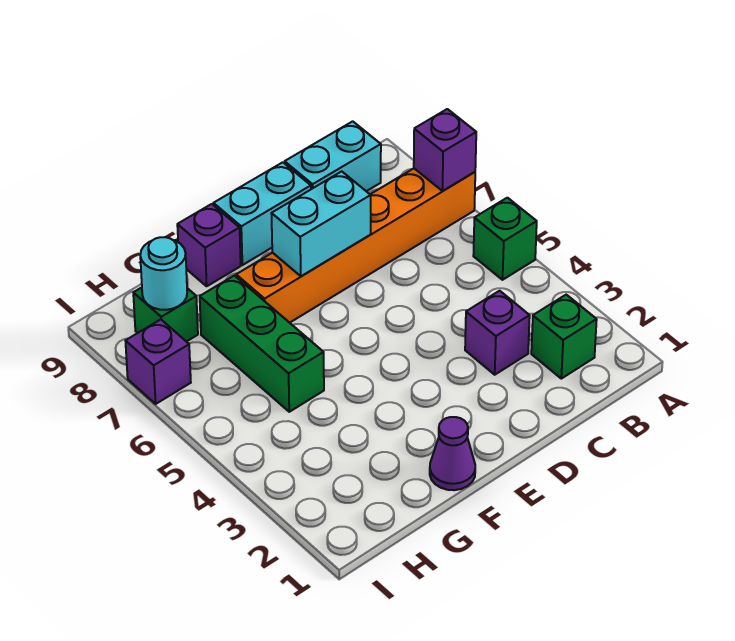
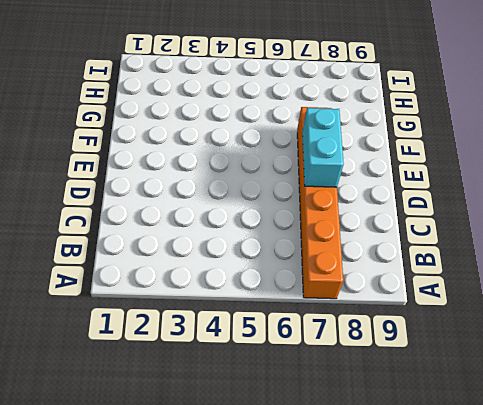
none -> green brick A5 level 1
none -> green brick B2 level 1
none -> cyan brick B9:C9 level 1

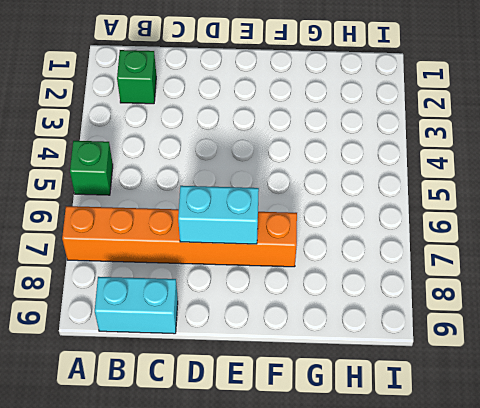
none -> purple brick C3 level 1
none -> cyan brick D9:E9 level 1
none -> purple cone F1 level 1

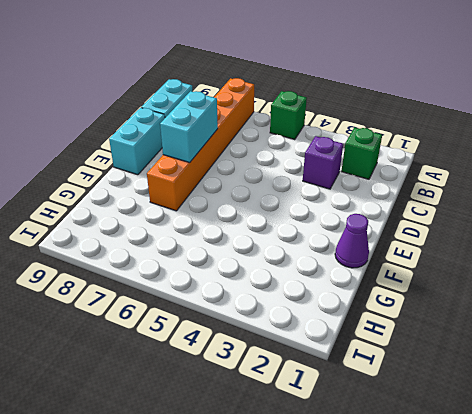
none -> purple brick F9 level 1
none -> green brick G5:G7 level 1
none -> green brick H8 level 1

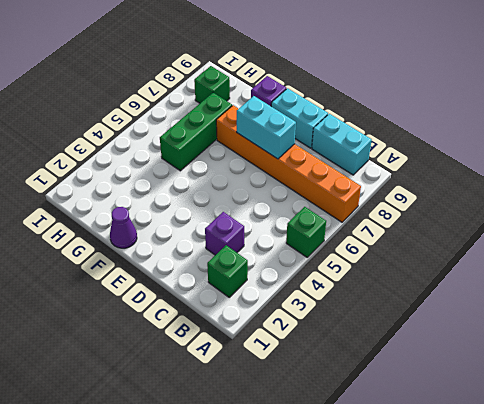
none -> purple brick I7 level 1
none -> purple brick A7 level 2
none -> cyan round brick H8 level 2

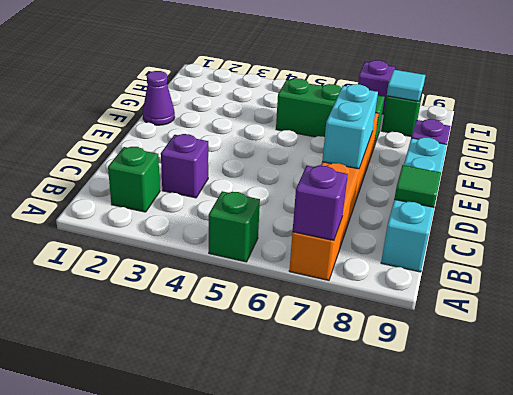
green tile C9 level 2 -> none
cyan tile H8 level 2 -> cyan round brick H8 level 2

